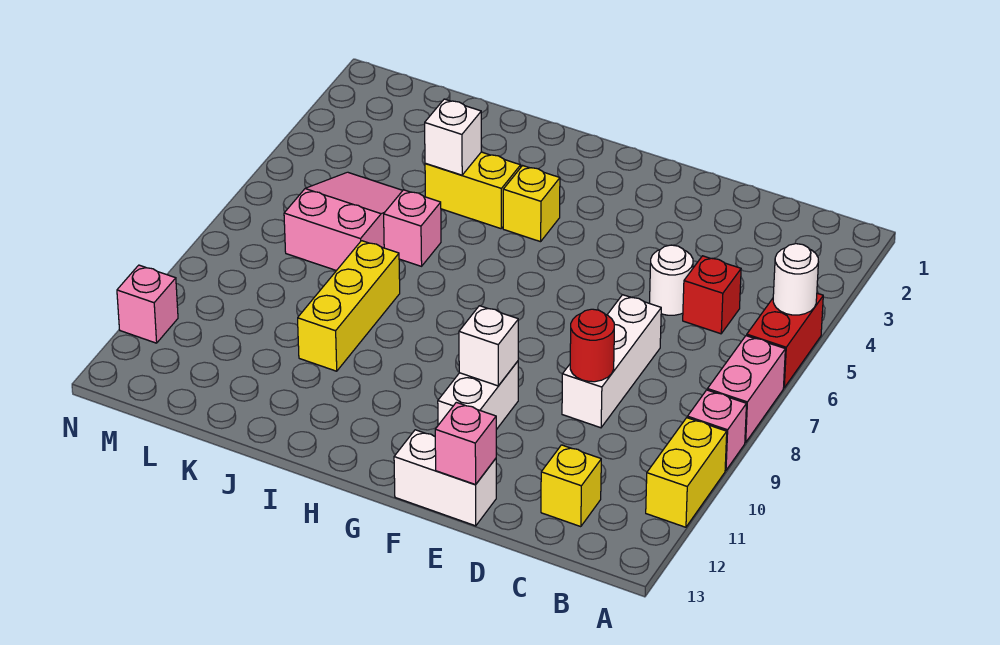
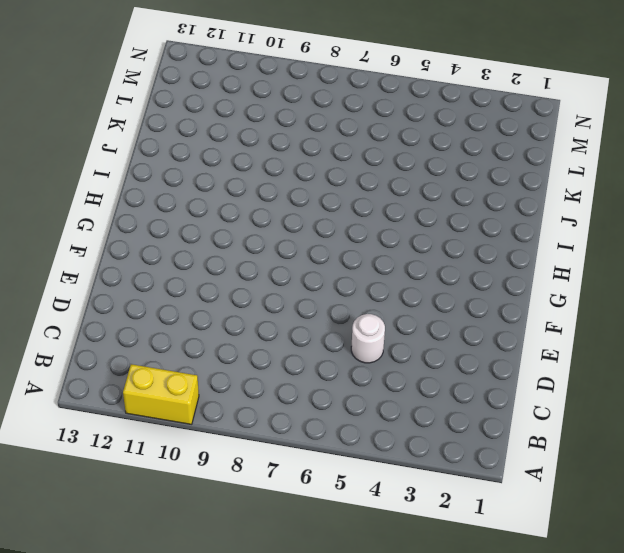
none -> red brick A5:A6 level 1
none -> pink brick A7:A8 level 1
none -> pink brick A9 level 1

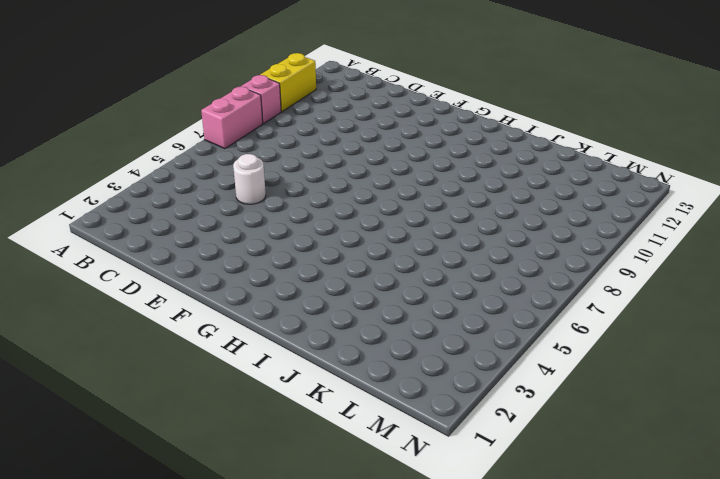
none -> red brick A5:A6 level 1
none -> red brick C5 level 1
none -> yellow brick C12 level 1

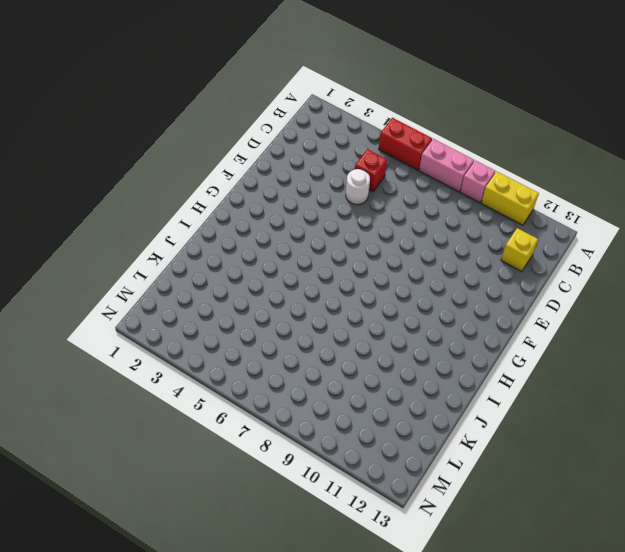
none -> white brick D7:D9 level 1
none -> white brick E13:F13 level 1
none -> white brick F10:F11 level 1

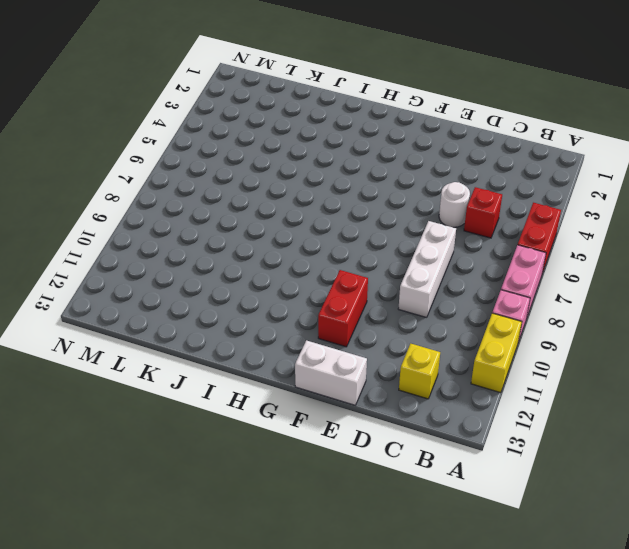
red brick F10:F11 level 1 -> white brick F10:F11 level 1
none -> yellow brick H4 level 1
none -> yellow brick I4:J4 level 1
none -> pink brick J6 level 1

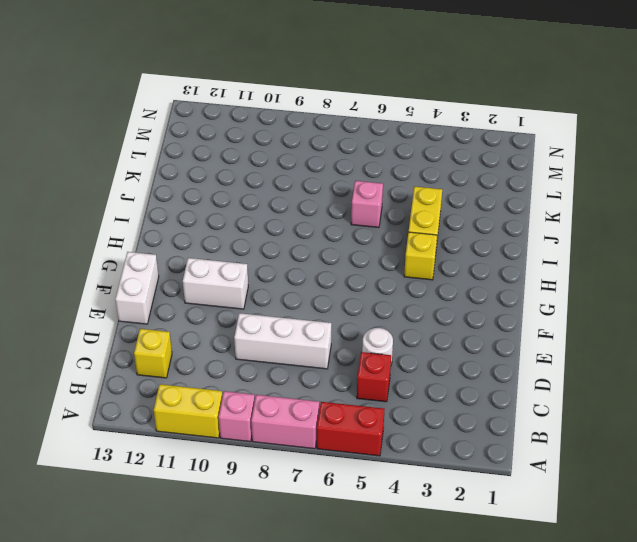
none -> yellow brick J8:J10 level 1
none -> pink slope K5:L7 level 1 top 7
none -> pink brick N11 level 1

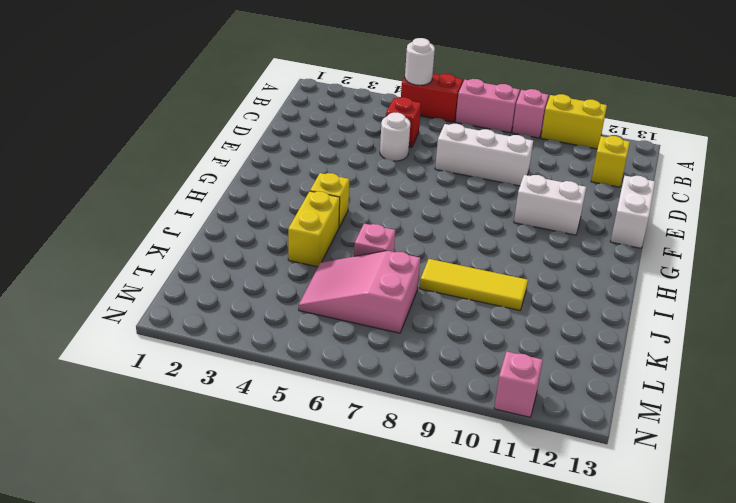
yellow tile J8:J10 level 1 -> yellow brick J8:J10 level 1
none -> red round brick D9 level 2
none -> pink brick E13 level 2
none -> white brick F10 level 2

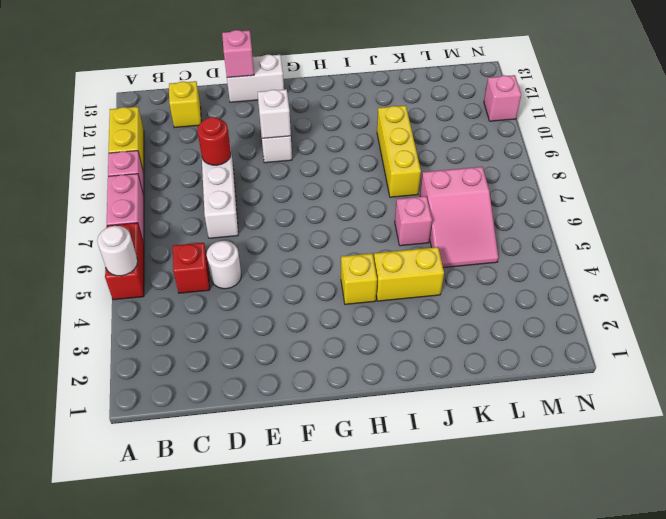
none -> white brick J4 level 2

